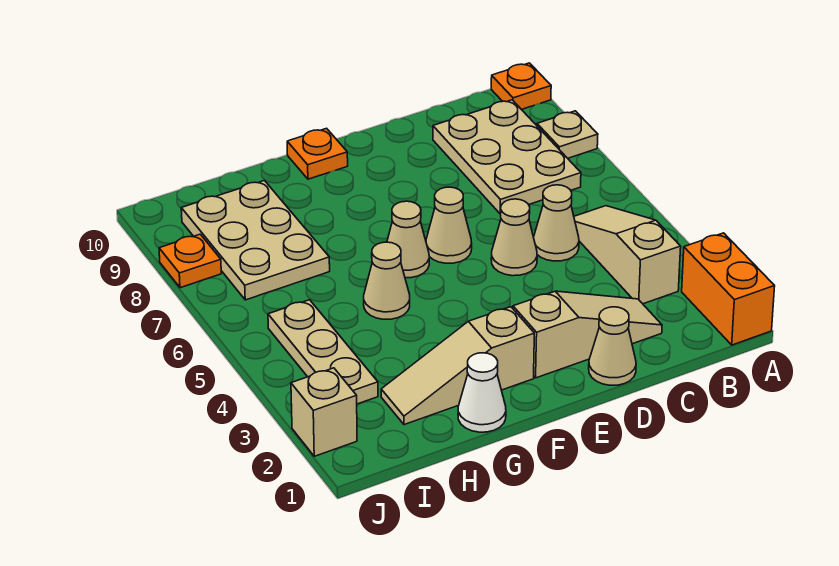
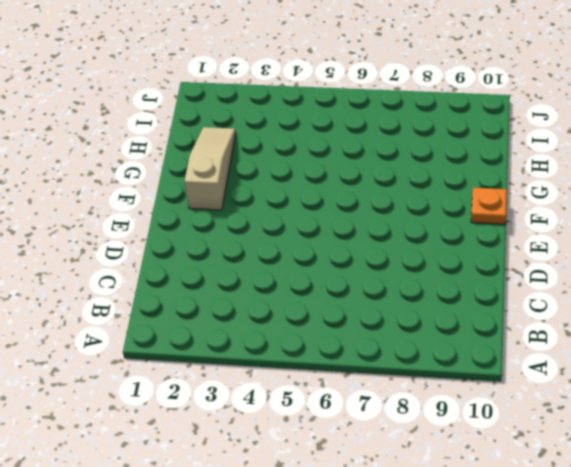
none -> orange brick A1:A2 level 1
none -> tan plate A8 level 1
none -> orange plate A10 level 1

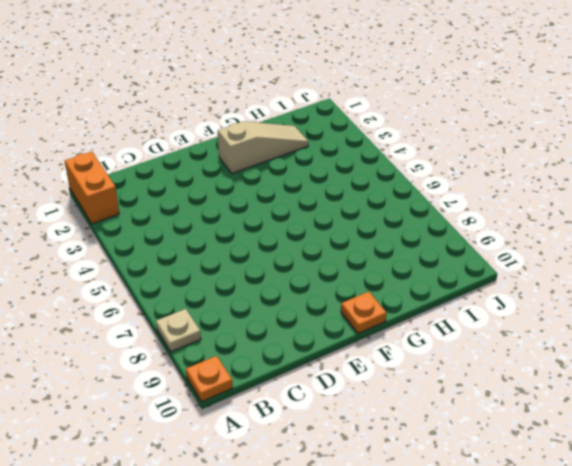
none -> tan slope B3:B5 level 1 top 3
none -> tan plate B7:C9 level 1
none -> tan slope C2:E2 level 1 top E

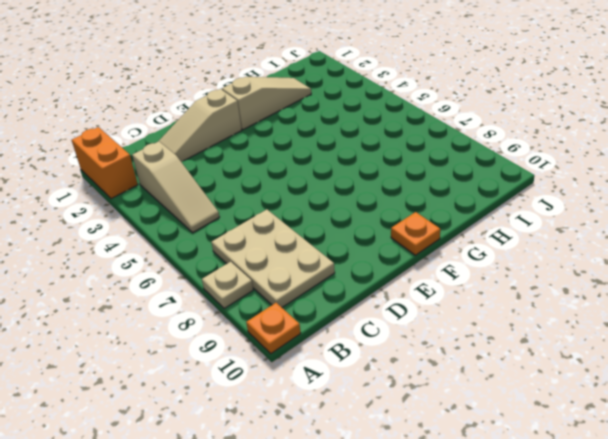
none -> tan cone C5 level 1
none -> tan cone D1 level 1
none -> tan cone D5 level 1

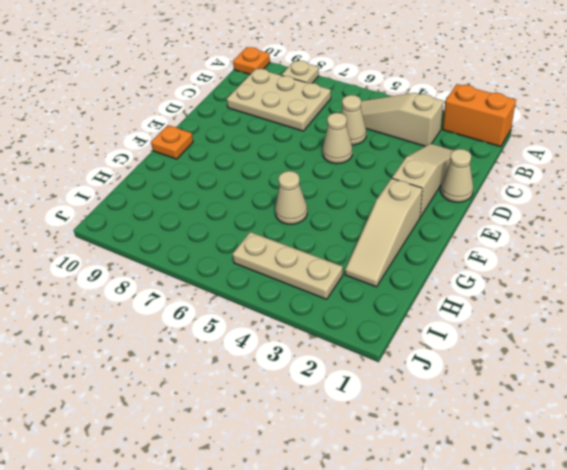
none -> tan cone E6 level 1
none -> tan cone F6 level 1
none -> white cone G1 level 1

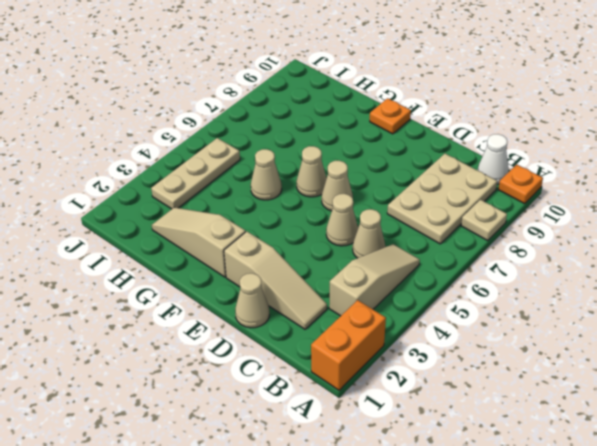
white cone B10 level 1 -> white cone G1 level 1
none -> tan plate H7:I9 level 1
none -> tan brick J2 level 1
none -> orange plate J8 level 1

